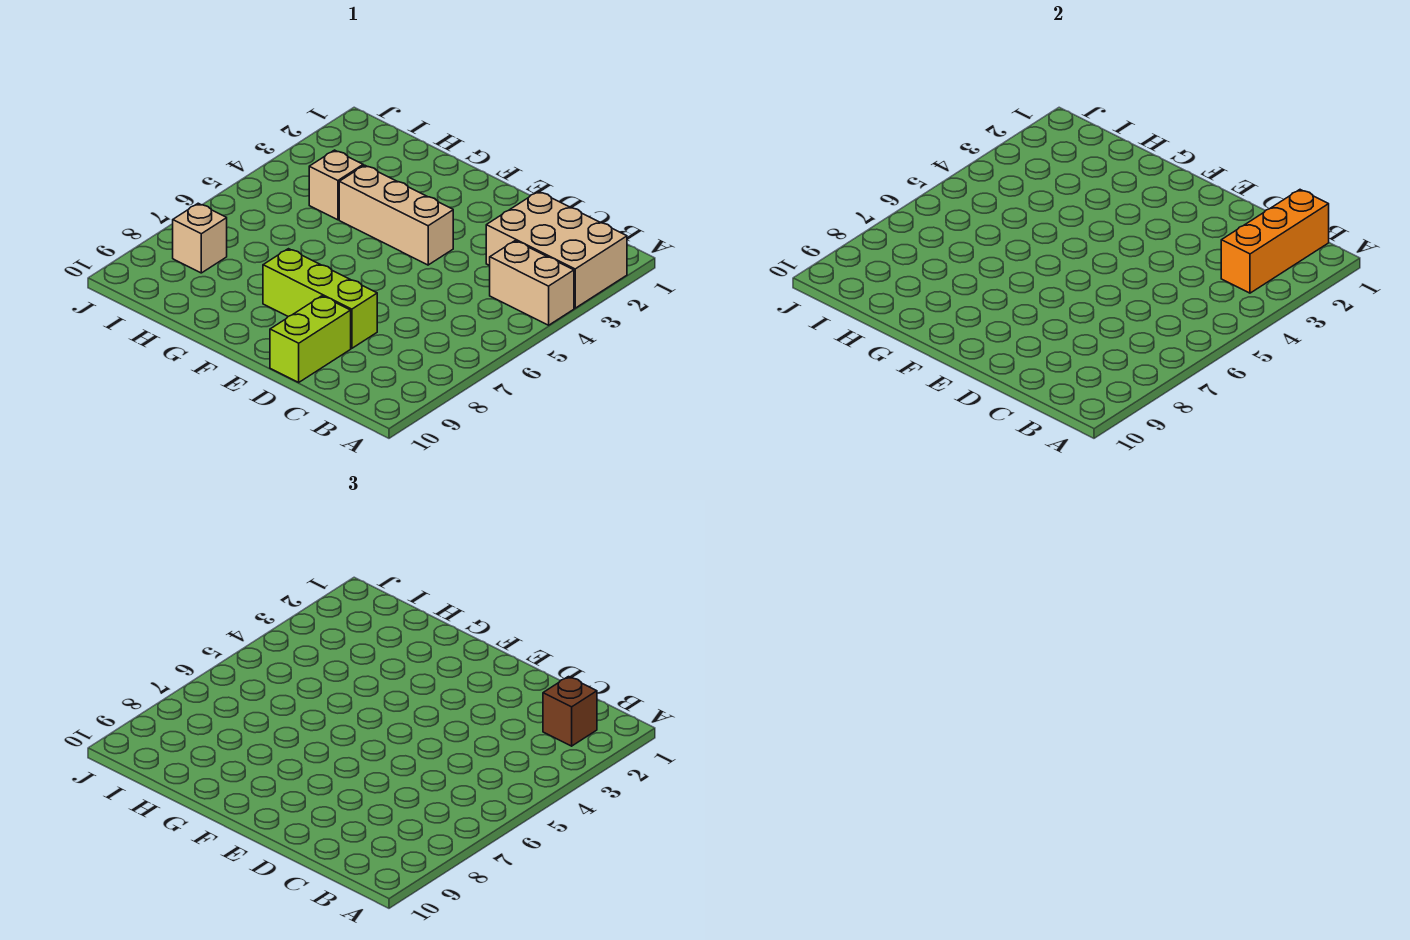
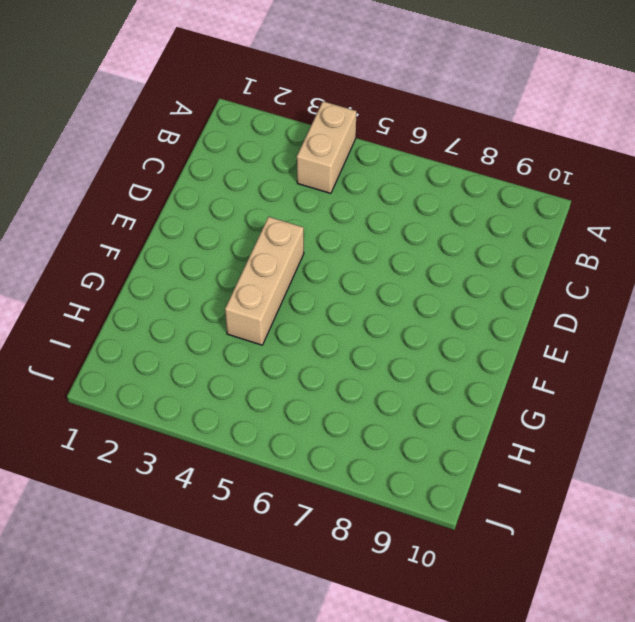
none -> tan brick A2:C3 level 1
none -> lime brick D8:F8 level 1

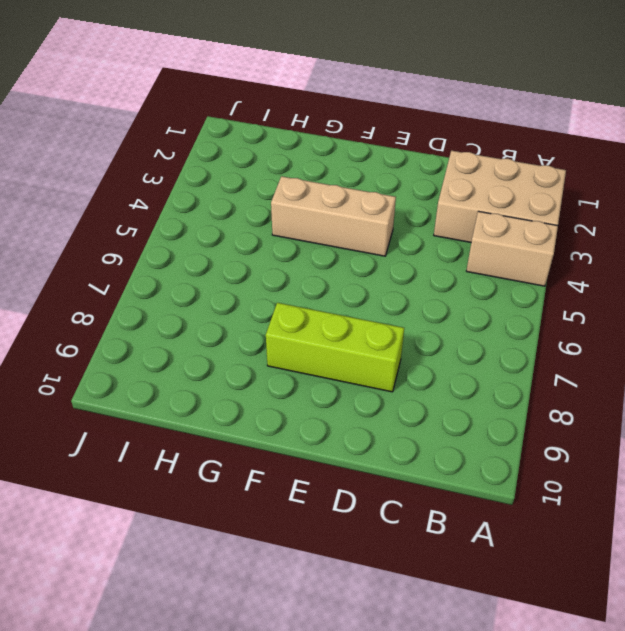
none -> lime brick D9:D10 level 1
none -> tan brick H4 level 1

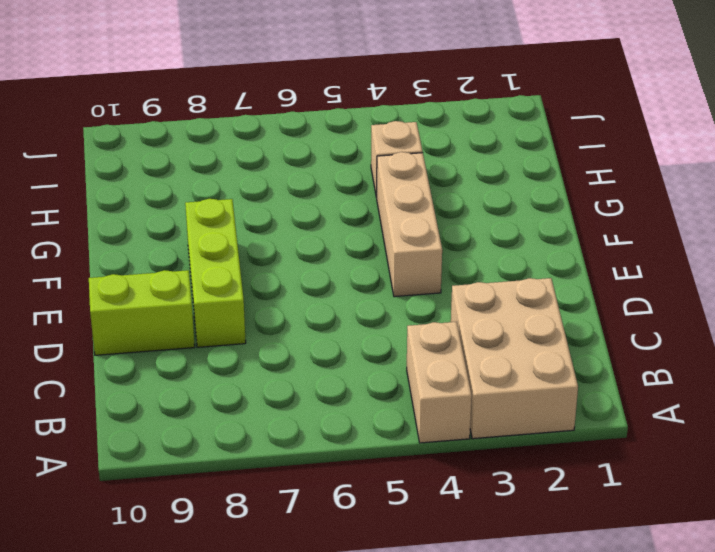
none -> tan brick I8 level 1
none -> orange brick B1:B3 level 2

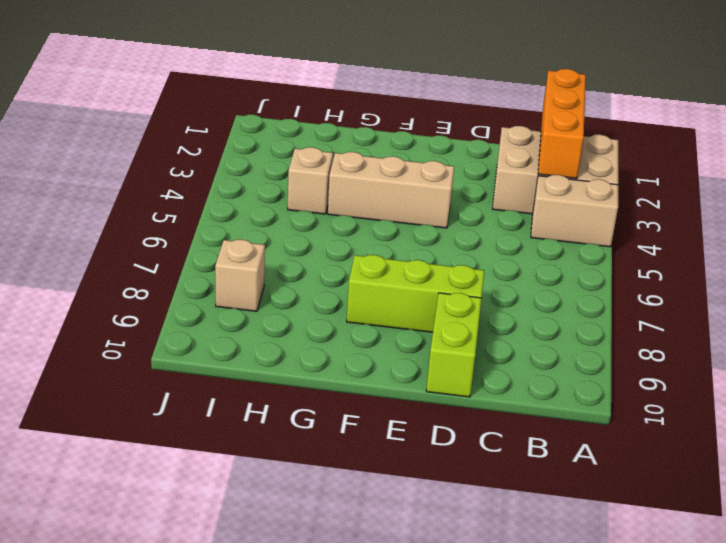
none -> brown brick B2 level 3

